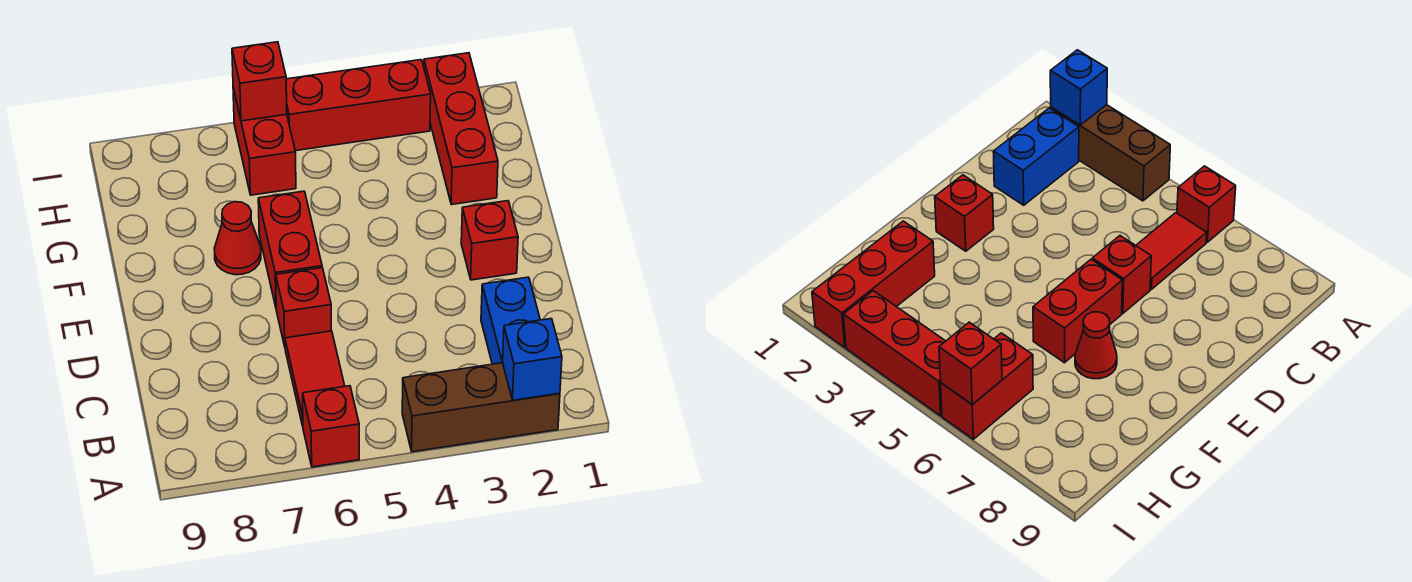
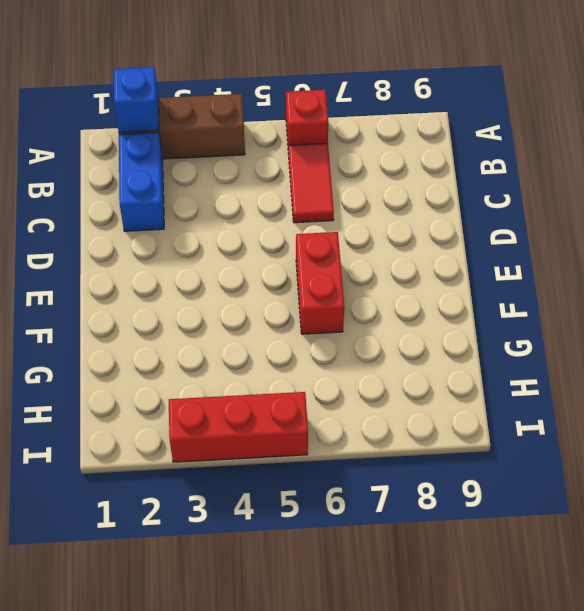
none -> red brick D6 level 1
none -> red brick E2 level 1
none -> red cone F7 level 1

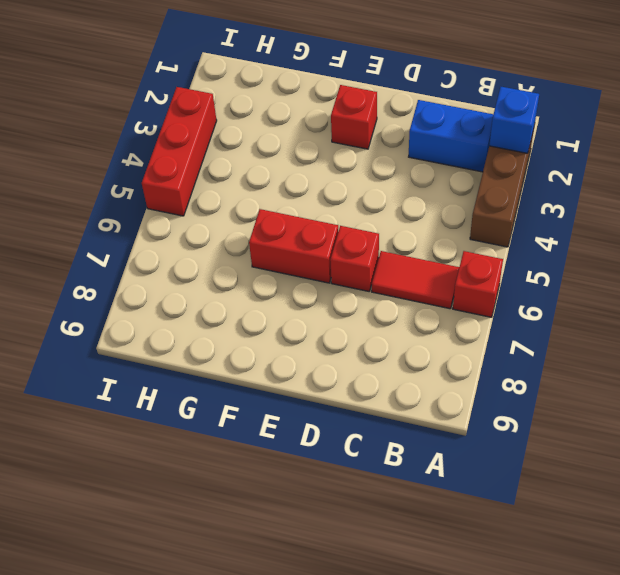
none -> red cone F7 level 1
none -> red brick G2:I2 level 1
none -> red brick H6:I6 level 1

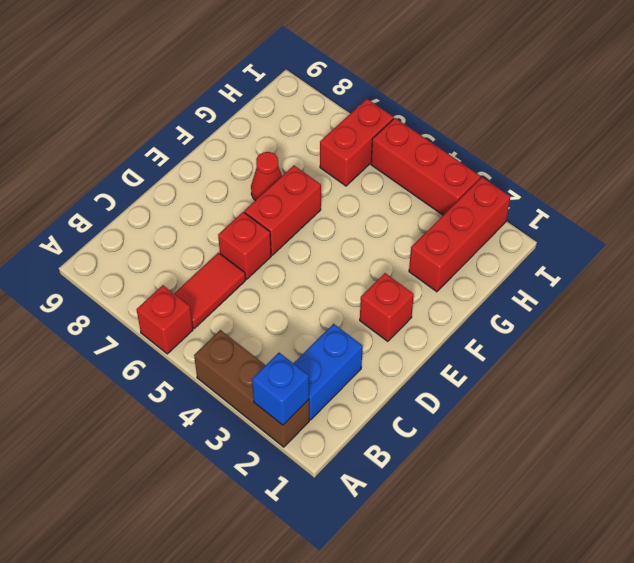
none -> red brick I6 level 2

